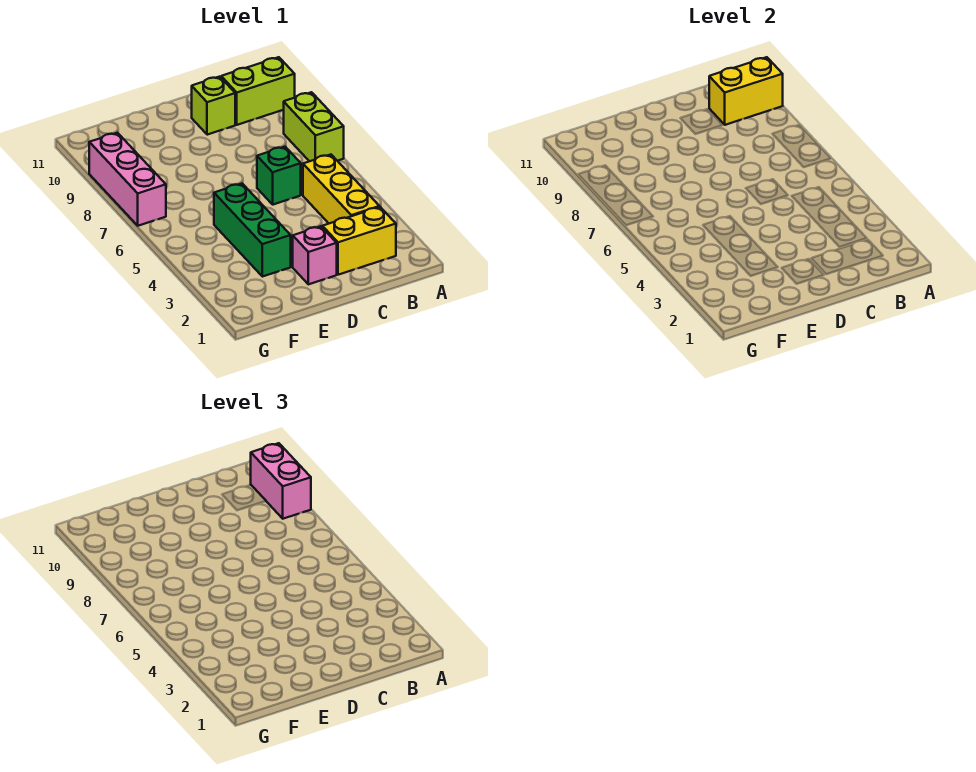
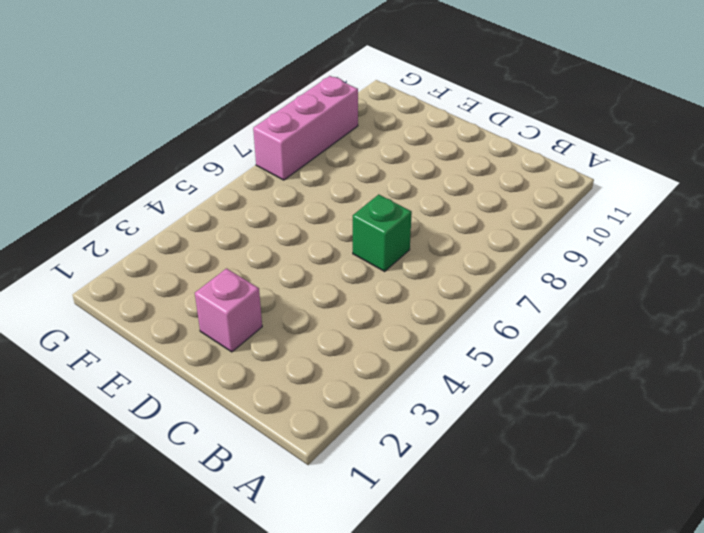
none -> lime brick A7:A8 level 1
none -> lime brick A10:B10 level 1

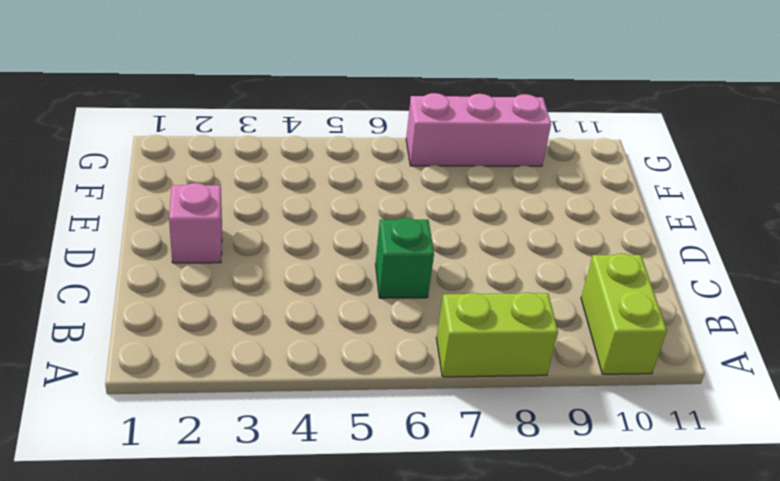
none -> yellow brick B2:C2 level 1
none -> yellow brick B3:B5 level 1

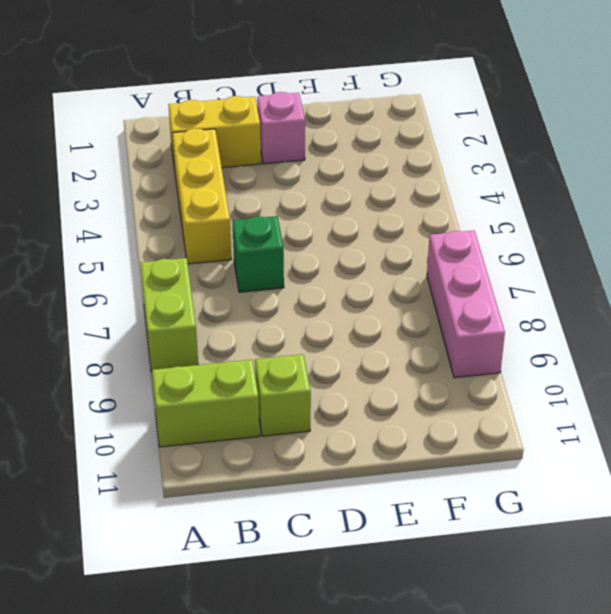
none -> green brick E3:E5 level 1
none -> yellow brick A10:B10 level 2

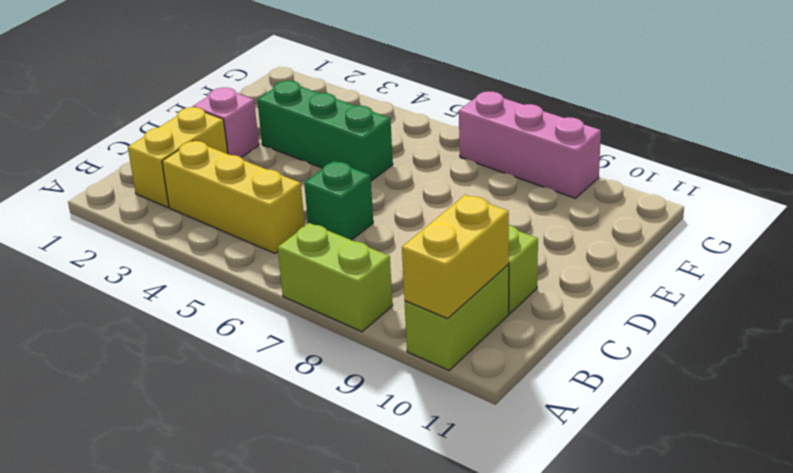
none -> pink brick A9:A10 level 3

